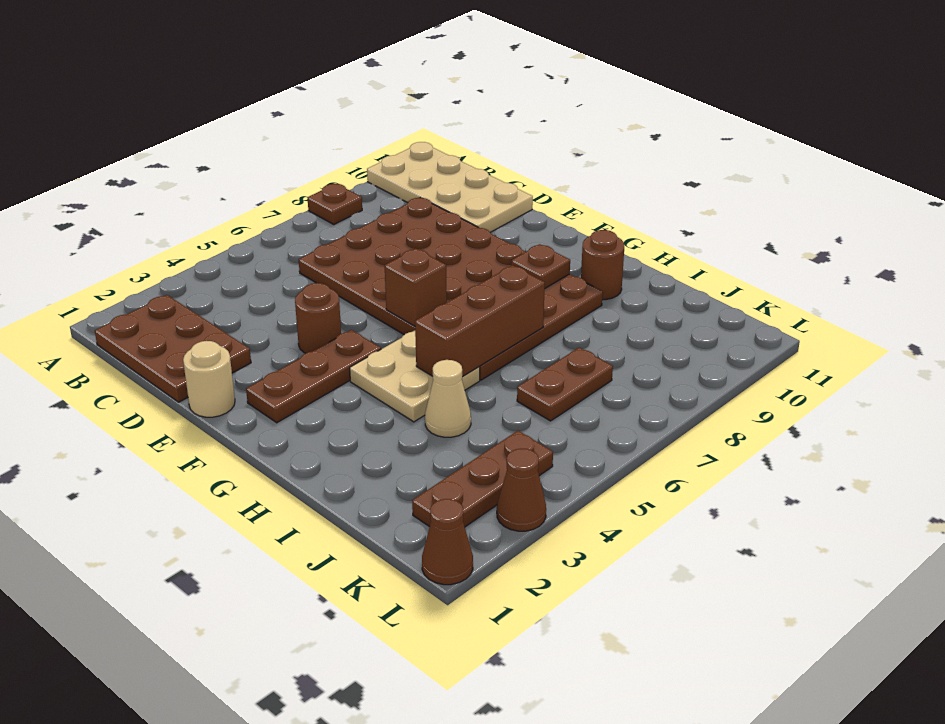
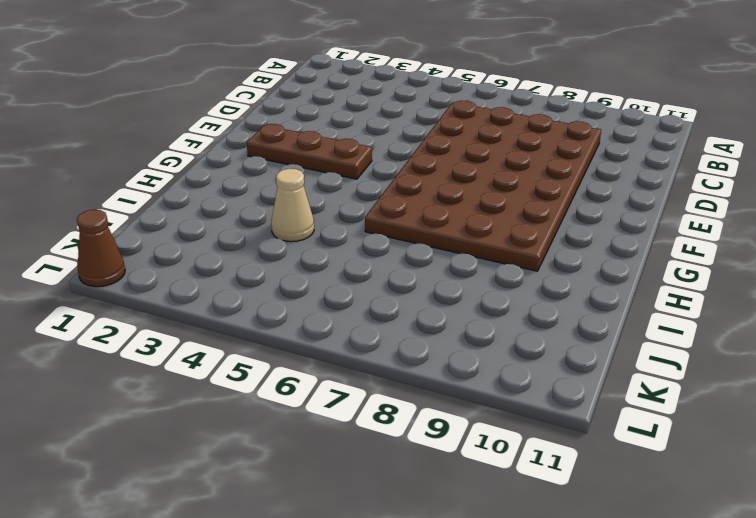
none -> brown plate A8 level 1
none -> tan plate A10:D11 level 1
none -> brown plate B1:D2 level 1

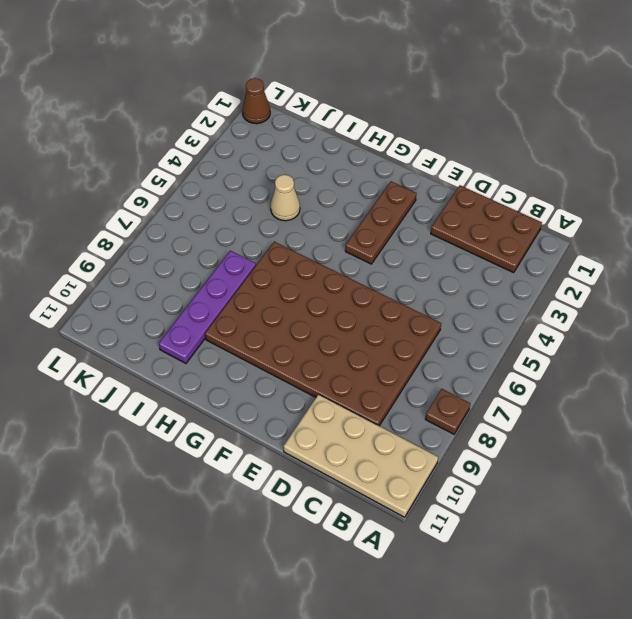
purple plate I7:I10 level 1 -> none
none -> tan round brick E1 level 1
none -> brown round brick E4 level 1
none -> tan plate G4:H5 level 1

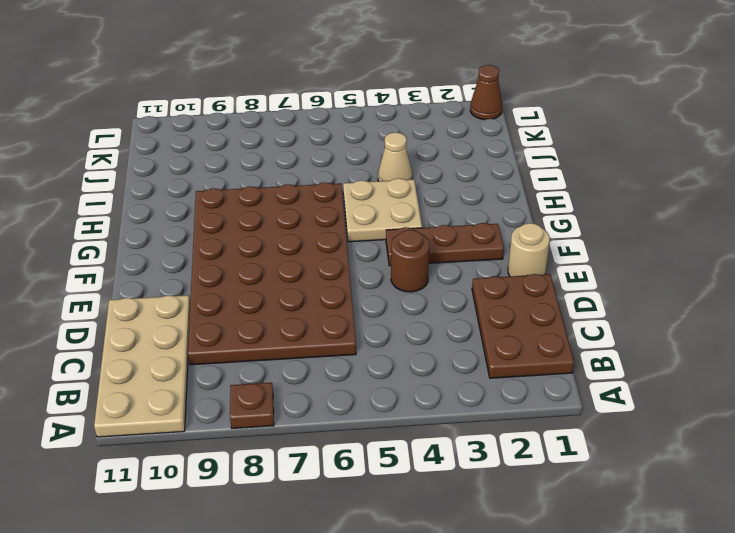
none -> brown round brick H10 level 1
none -> brown plate J6:J7 level 1
none -> brown plate K2:K4 level 1

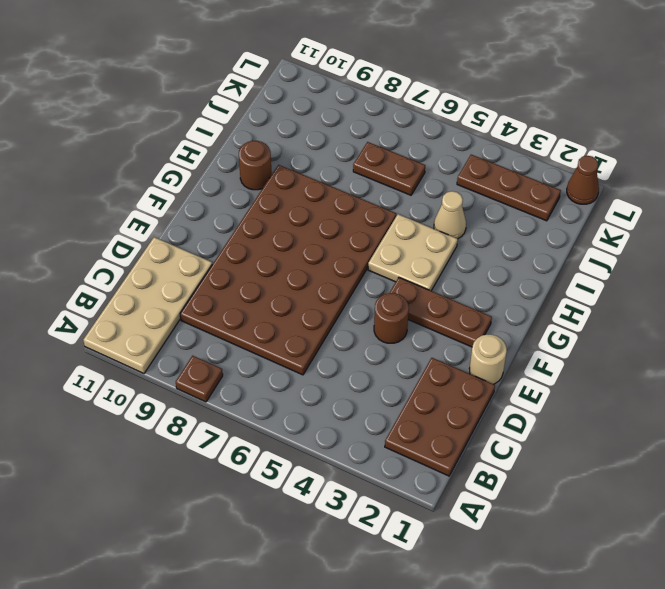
none -> brown cone L3 level 1
none -> brown brick F6 level 2
none -> brown plate G9 level 2

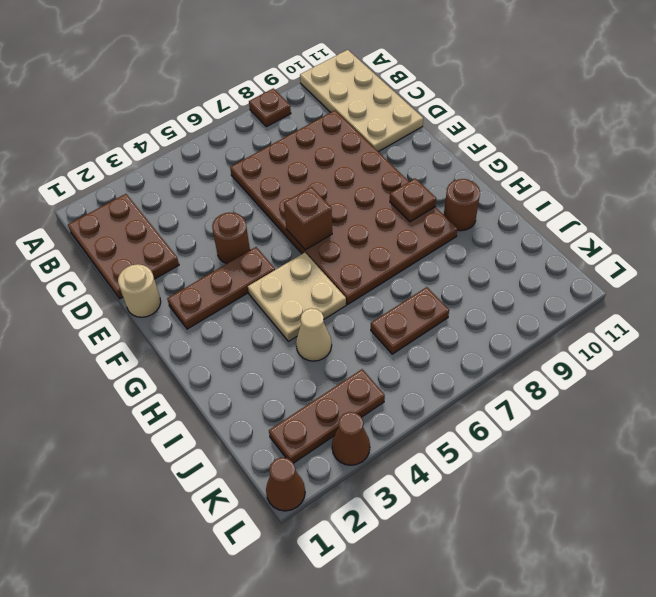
none -> brown brick H5:H7 level 2

